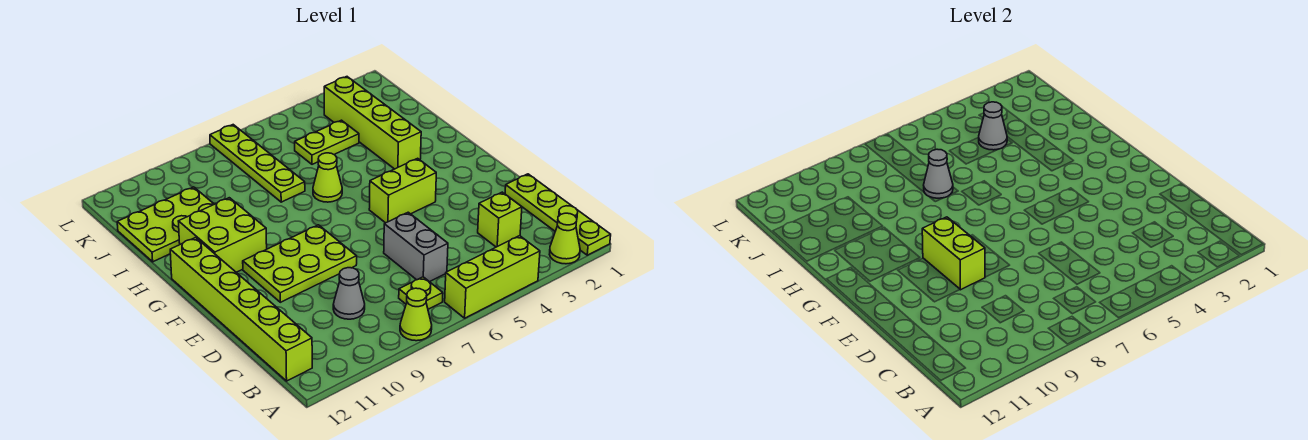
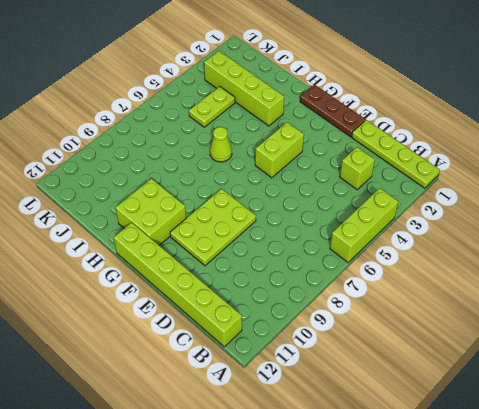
brown plate E1:G1 level 1 -> none
none -> lime cone A2 level 1
none -> lime cone A8 level 1
none -> lime plate B7 level 1

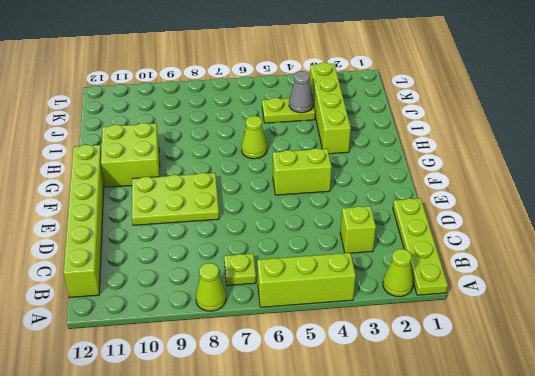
none -> grey brick C6:D6 level 1
none -> grey cone C9 level 1
none -> lime plate I7:L7 level 1

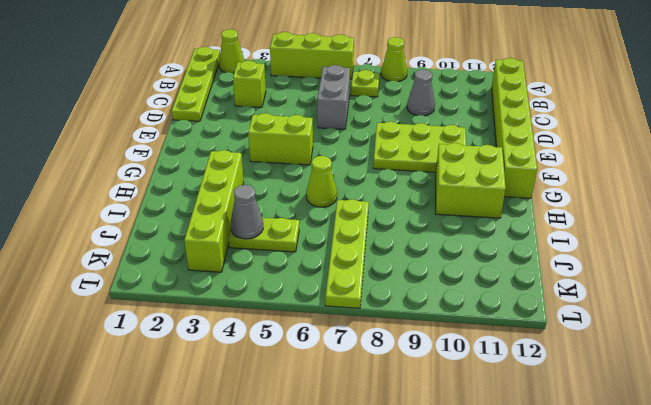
none -> lime plate I10:J12 level 1
none -> lime brick E9:F9 level 2
none -> grey cone I7 level 2

